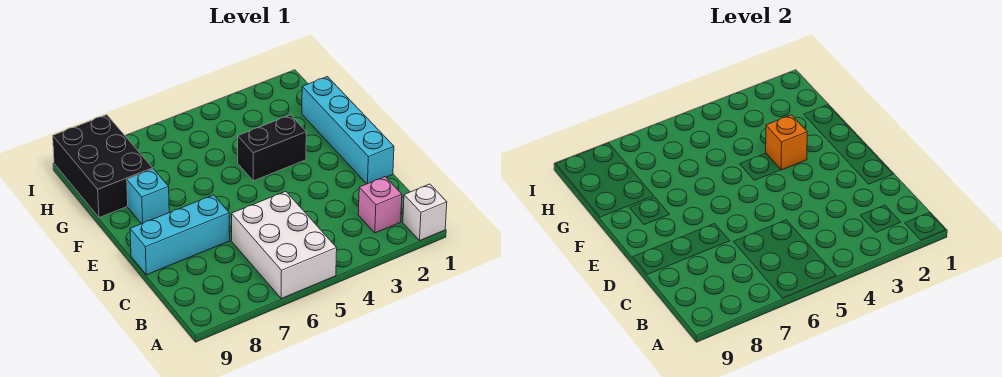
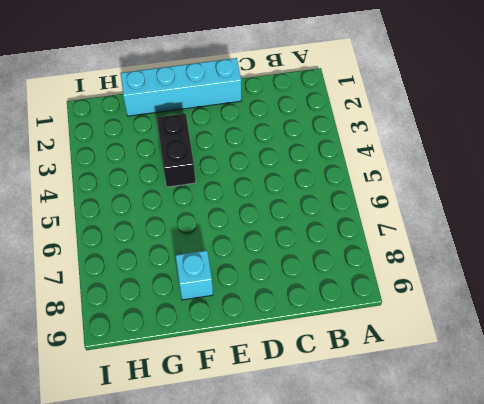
none -> white brick A1 level 1
none -> white brick A5:C6 level 1

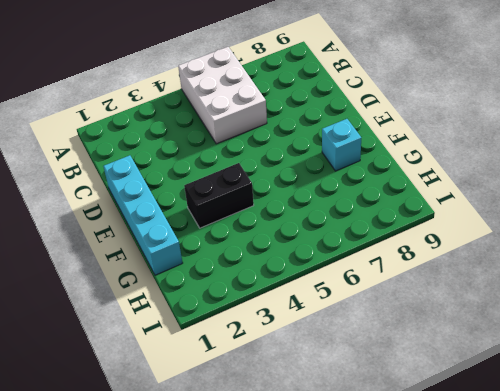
none -> white brick A1 level 1
none -> pink brick B2 level 1

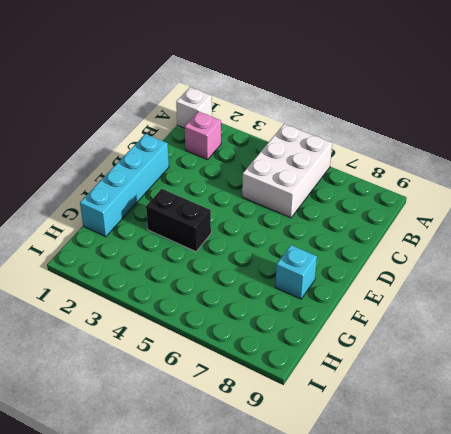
none -> cyan brick D7:D9 level 1
none -> black brick G8:I9 level 1

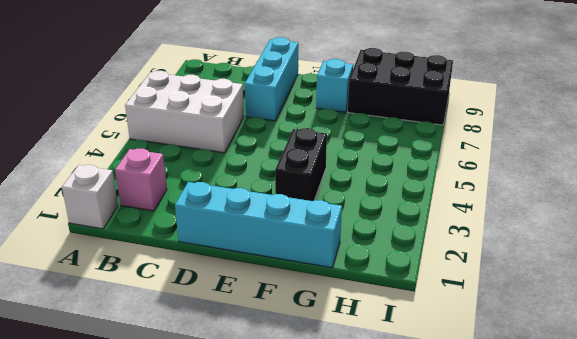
none -> orange brick F3 level 2

